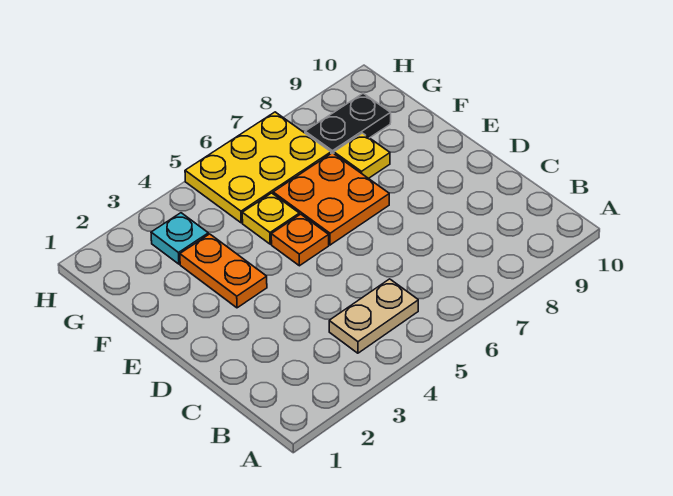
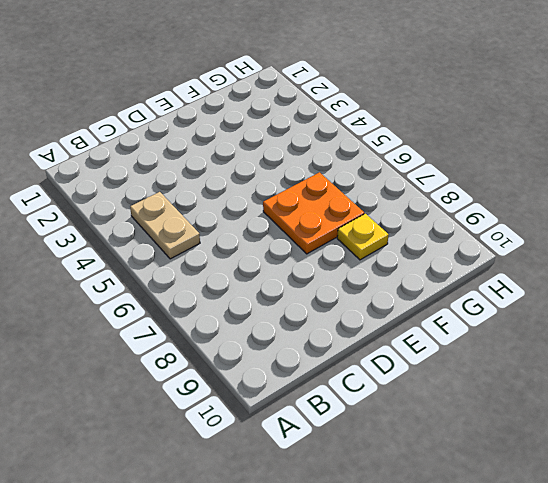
none -> orange plate E3:F3 level 1
none -> orange plate E5 level 1

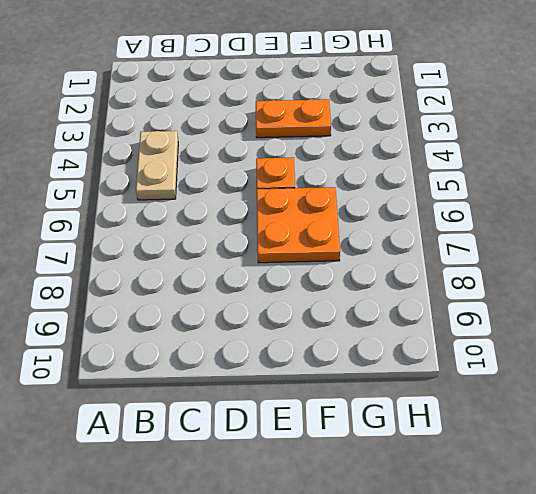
none -> yellow plate F5 level 1
none -> yellow plate F8 level 1

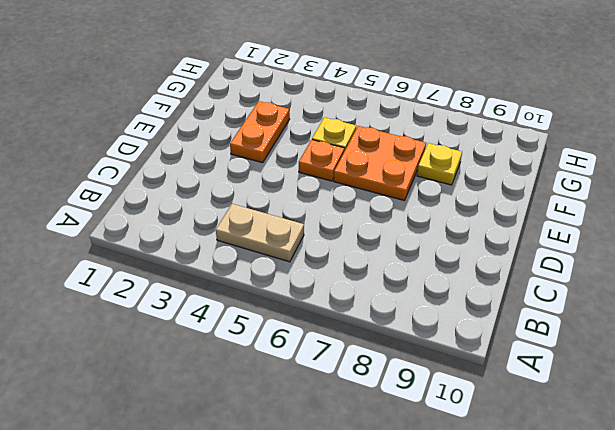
none -> cyan plate G3 level 1
none -> yellow plate G5:H7 level 1

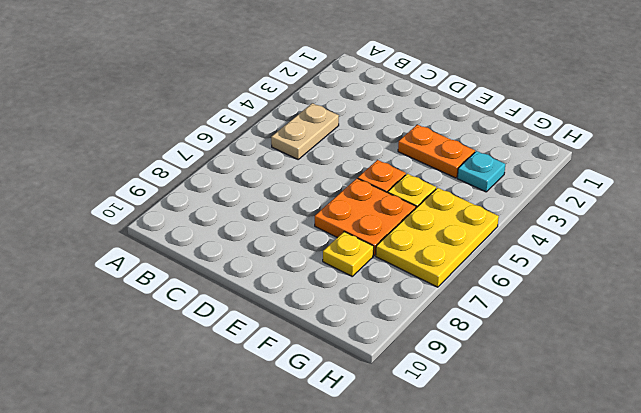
none -> black plate G8:G9 level 1

